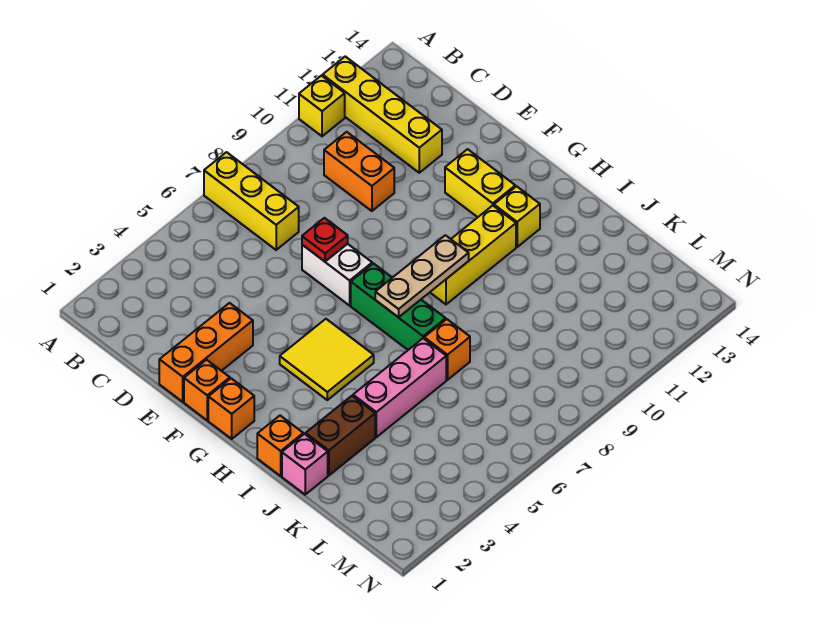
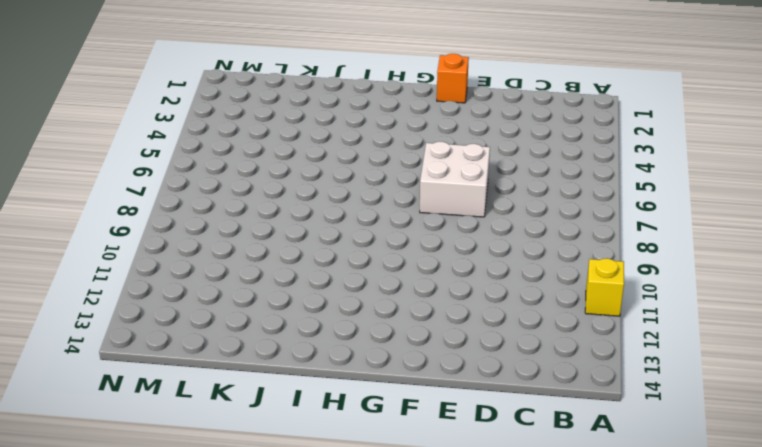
white brick E6:F7 level 1 -> white brick E7:F7 level 1
none -> yellow brick A7:C7 level 1
none -> yellow brick A12:D12 level 1
none -> orange brick C10:D10 level 1

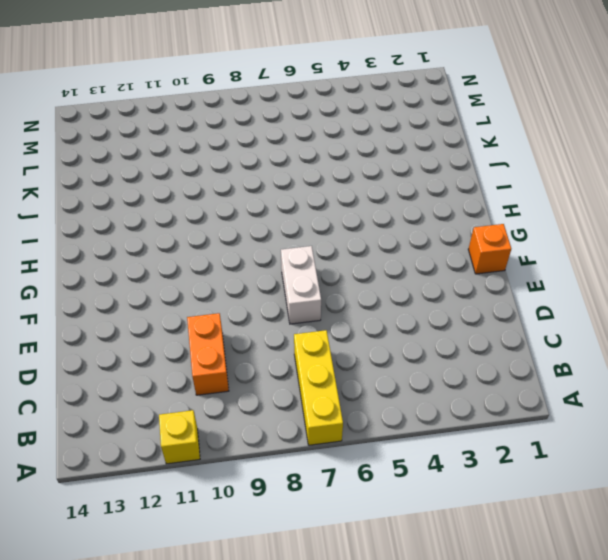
none -> yellow brick A12:D12 level 1
none -> orange brick E1:E3 level 1
none -> yellow brick F12:G12 level 1

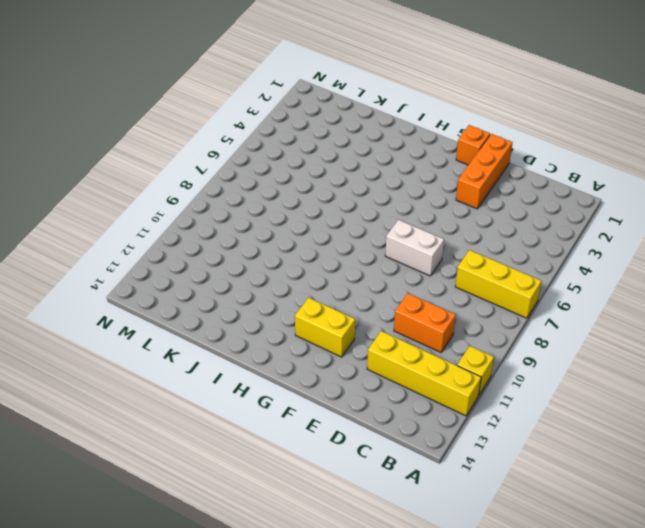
none -> orange brick G1 level 1
none -> yellow tile G4:H5 level 1
none -> green brick G7:I7 level 1

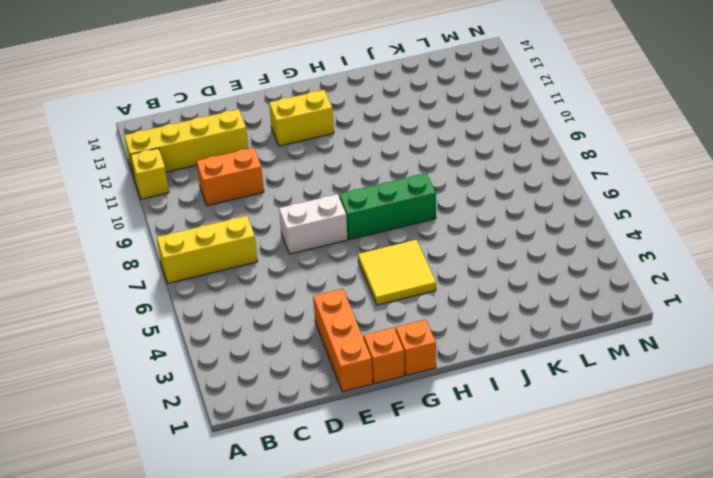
none -> yellow brick H9:H11 level 1
none -> yellow brick H12 level 1
none -> orange brick I1 level 1

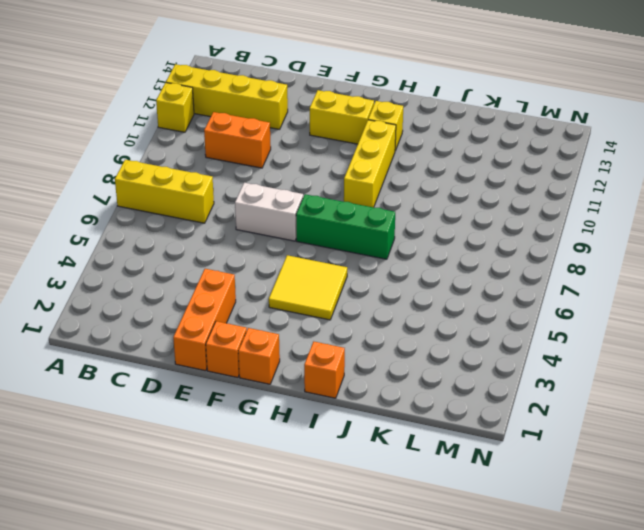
none -> pink brick J1 level 1
none -> brown brick J2:J3 level 1
none -> pink brick J4:J6 level 1

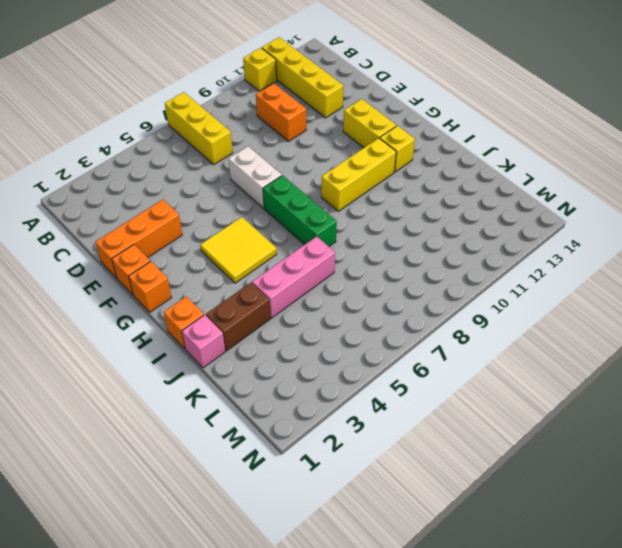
none -> orange brick J7 level 1
none -> red plate E7 level 2
none -> tan plate H7:H9 level 2

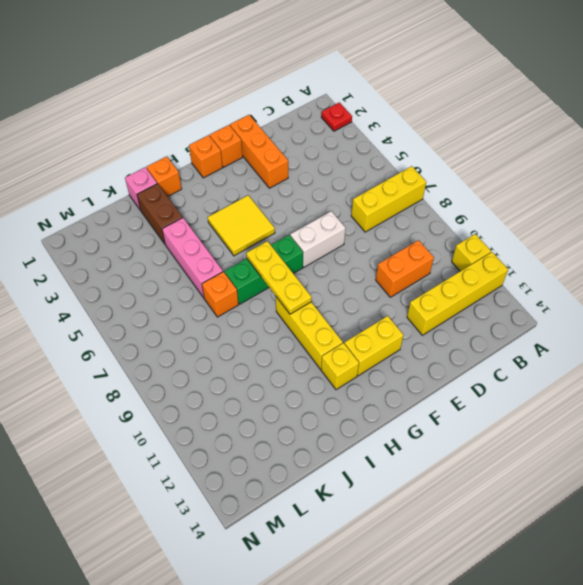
red plate A2 level 1 -> red plate E7 level 2
yellow plate H7:H9 level 2 -> tan plate H7:H9 level 2

